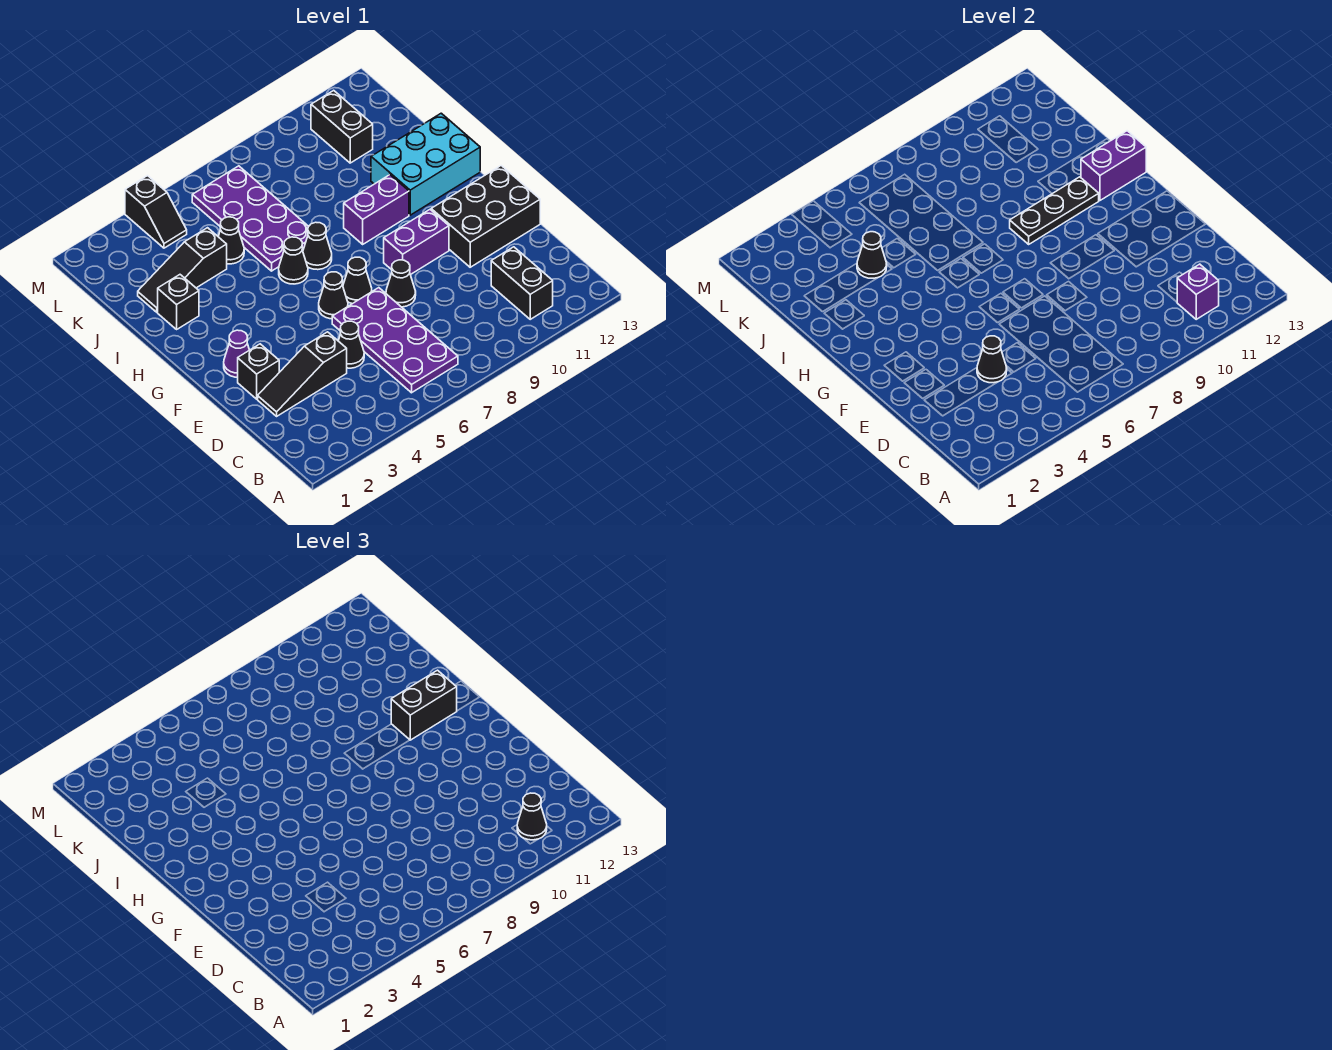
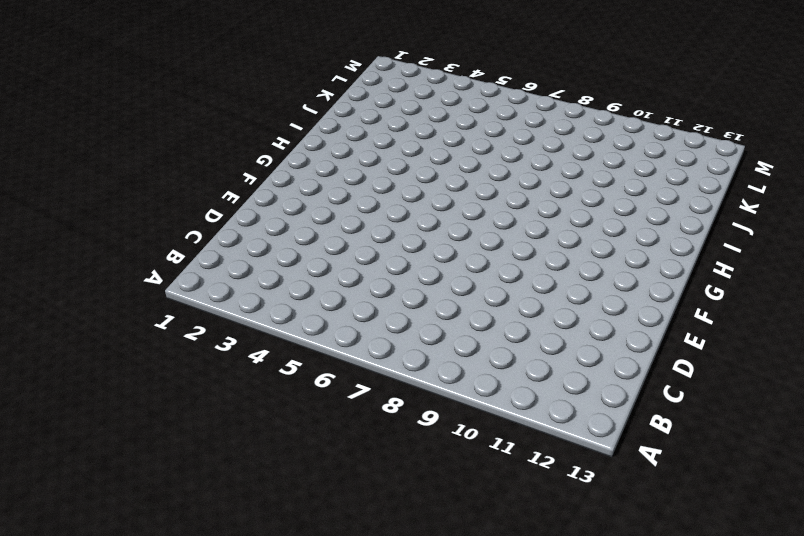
none -> purple plate B6:E7 level 1
none -> black brick B11:C11 level 1
none -> black slope D2:D4 level 1 top 4

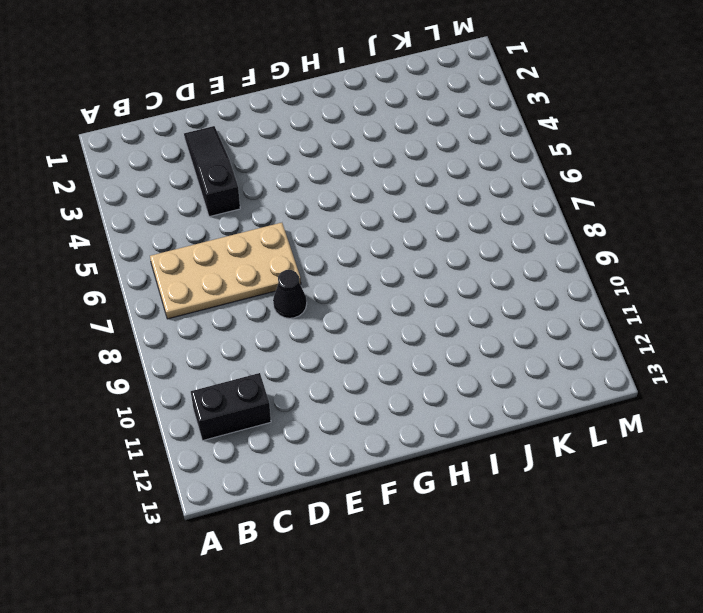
tan plate B6:E7 level 1 -> purple plate B6:E7 level 1
none -> black cone D5 level 1
none -> black brick E2 level 1
none -> black brick E11:F13 level 1

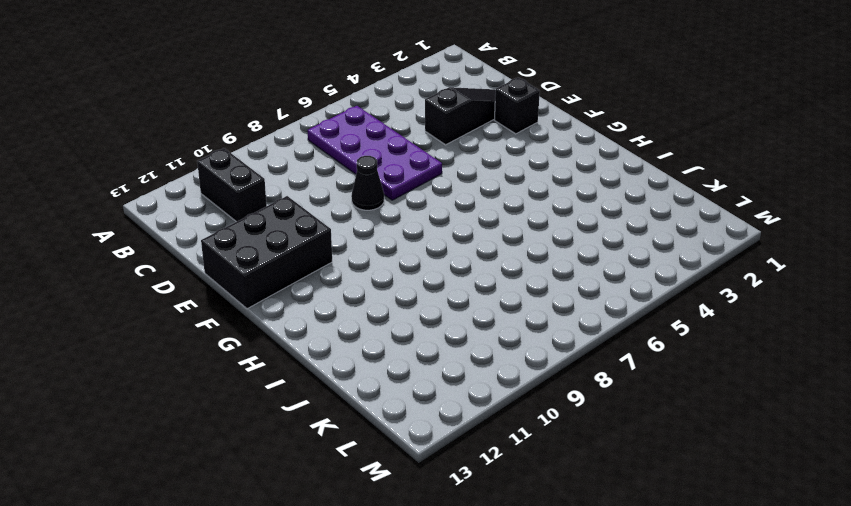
none -> black cone D5 level 1
none -> purple cone F2 level 1
none -> black cone F6 level 1

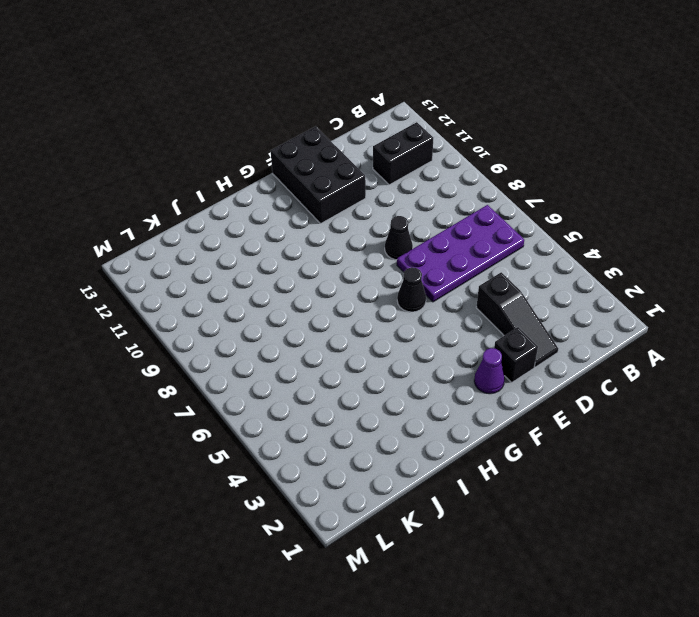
none -> black cone D5 level 1
none -> black cone F7 level 1
none -> purple brick F9:F10 level 1

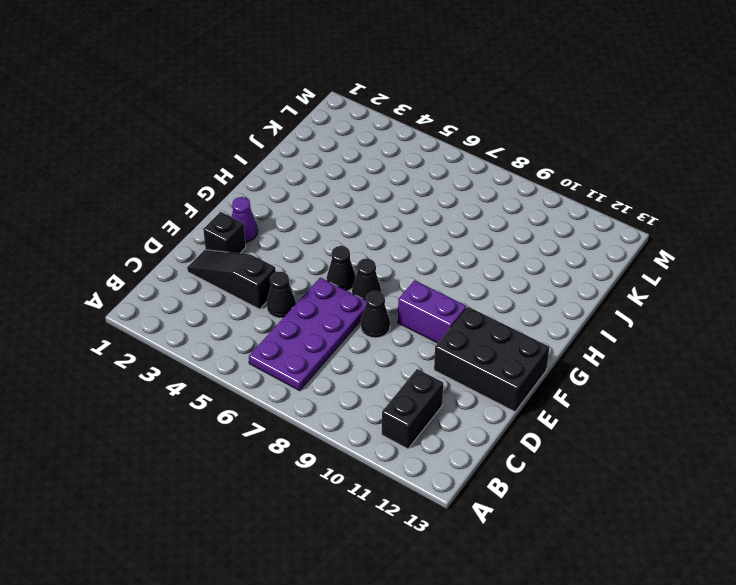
none -> black cone H6 level 1
none -> black cone H7 level 1
none -> purple brick H9:H10 level 1

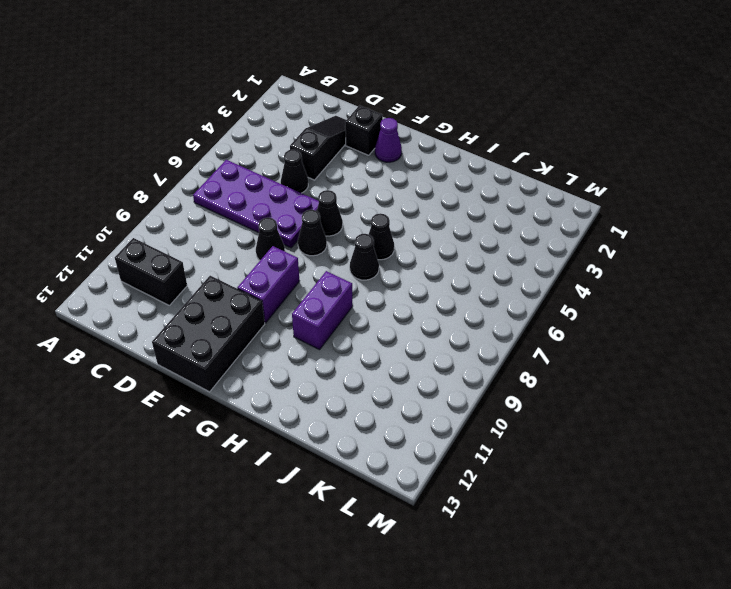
none -> cyan brick H11:I13 level 1
none -> black brick I2 level 1
none -> purple plate I6:L7 level 1

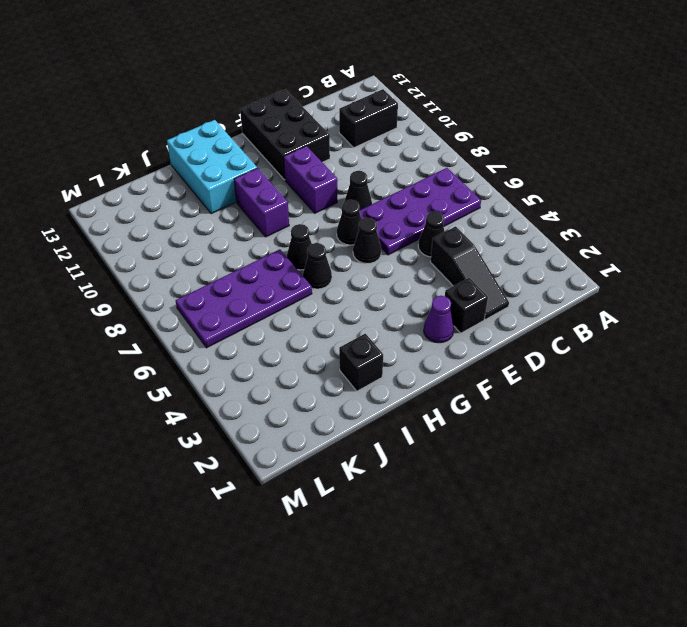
none -> black slope J2:J4 level 1 top 4
none -> black cone J5 level 1
none -> black brick K11:L11 level 1

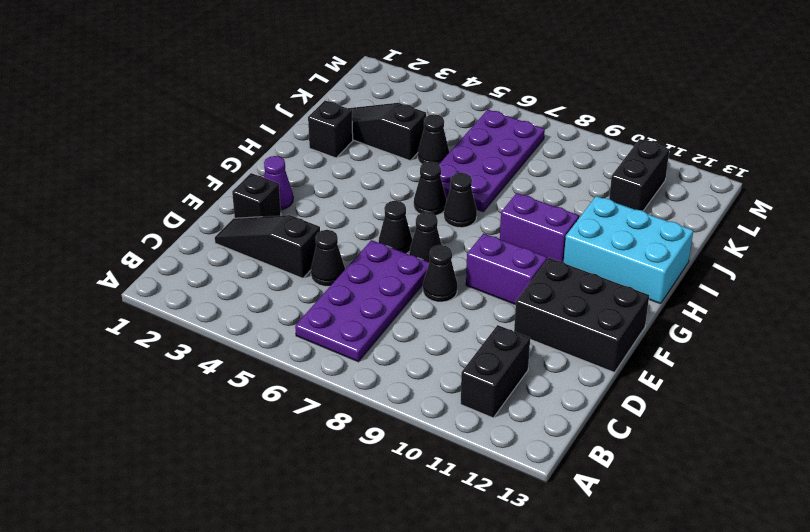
none -> black slope L4:M4 level 1 top M
none -> purple brick B11 level 2
none -> black cone D4 level 2

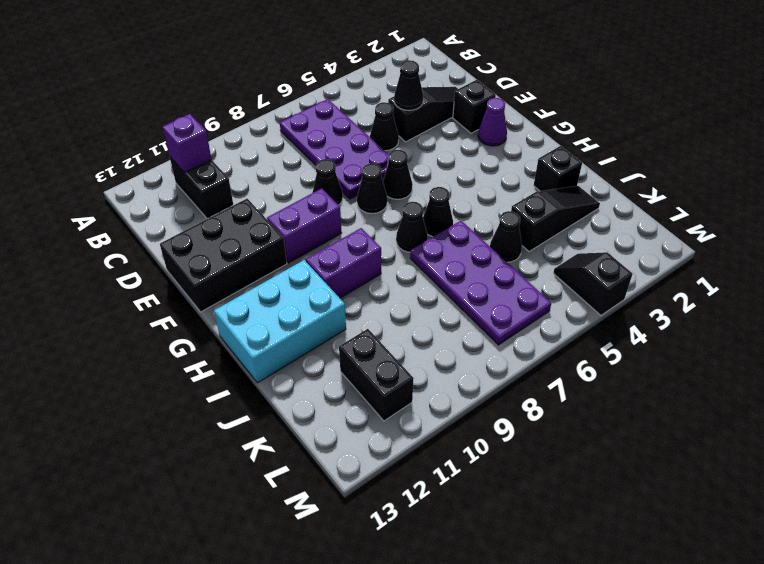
none -> black plate H9:H11 level 2
none -> purple brick H12:H13 level 2
none -> black cone J4 level 2

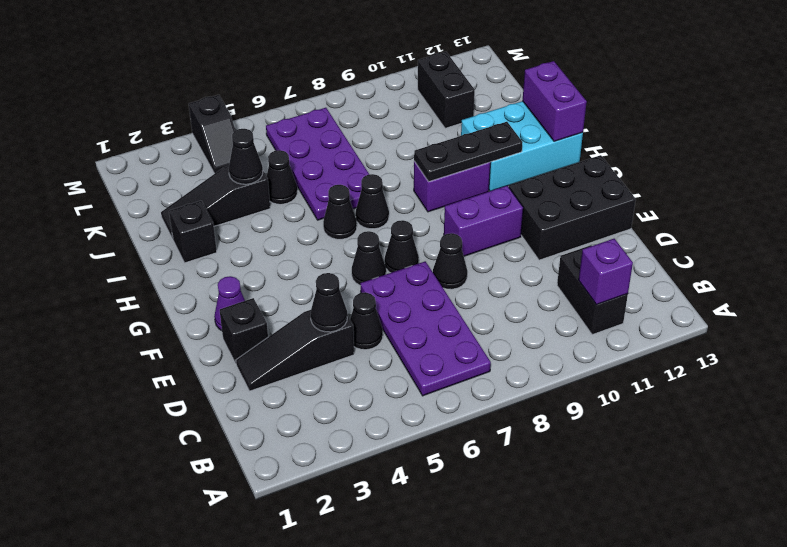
purple brick H13:I13 level 2 -> purple brick H12:H13 level 2
none -> black cone B11 level 3
none -> black brick H11:H12 level 3

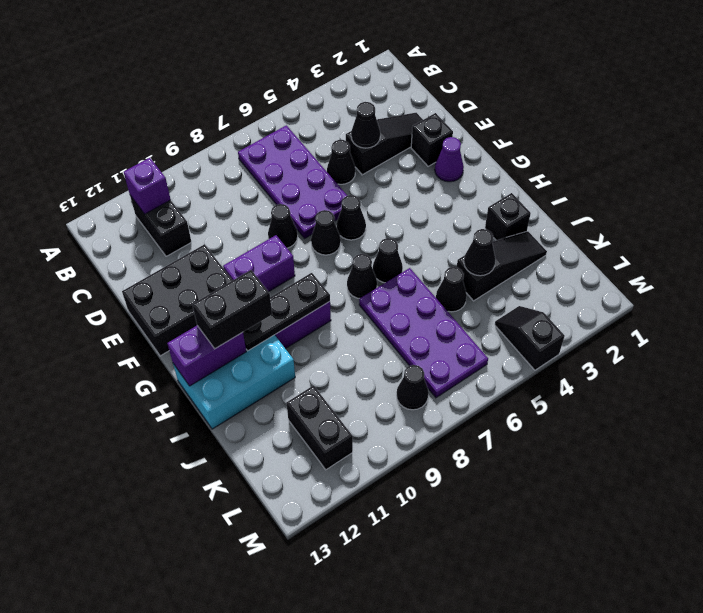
black cone L8 level 1 -> black cone B11 level 3

